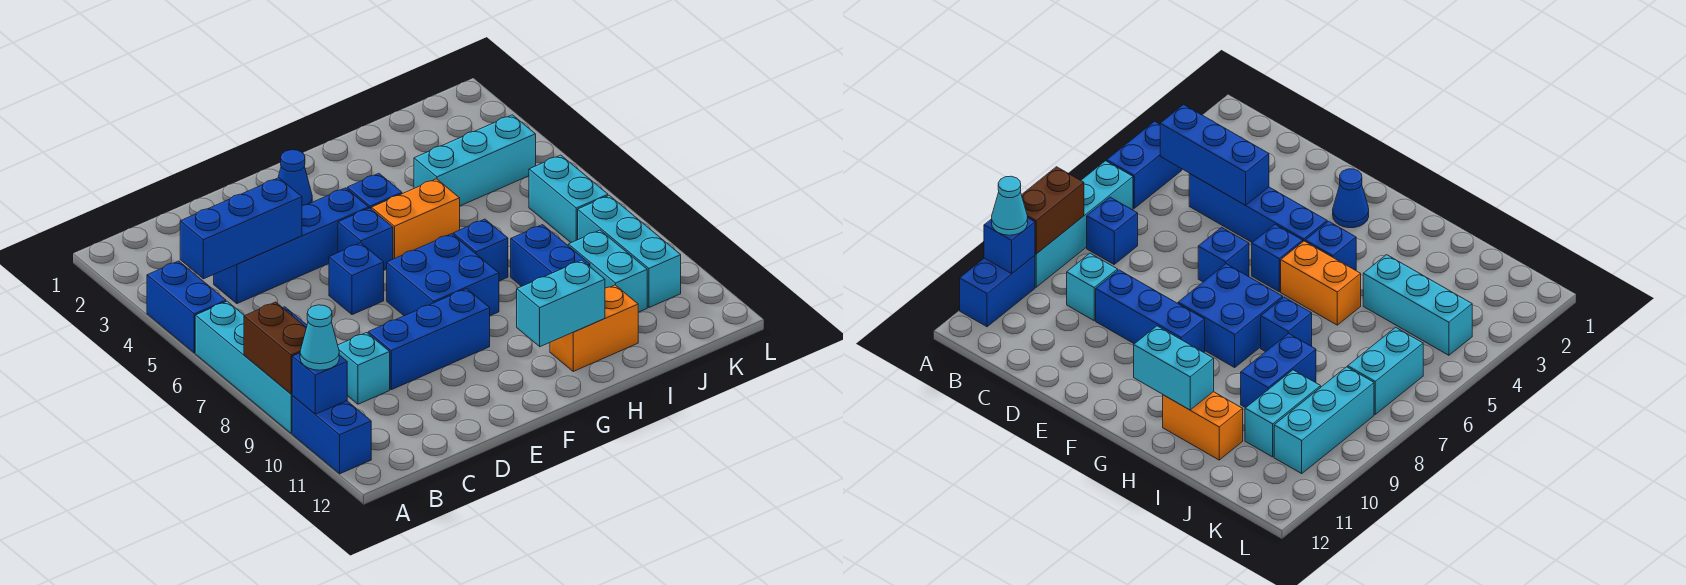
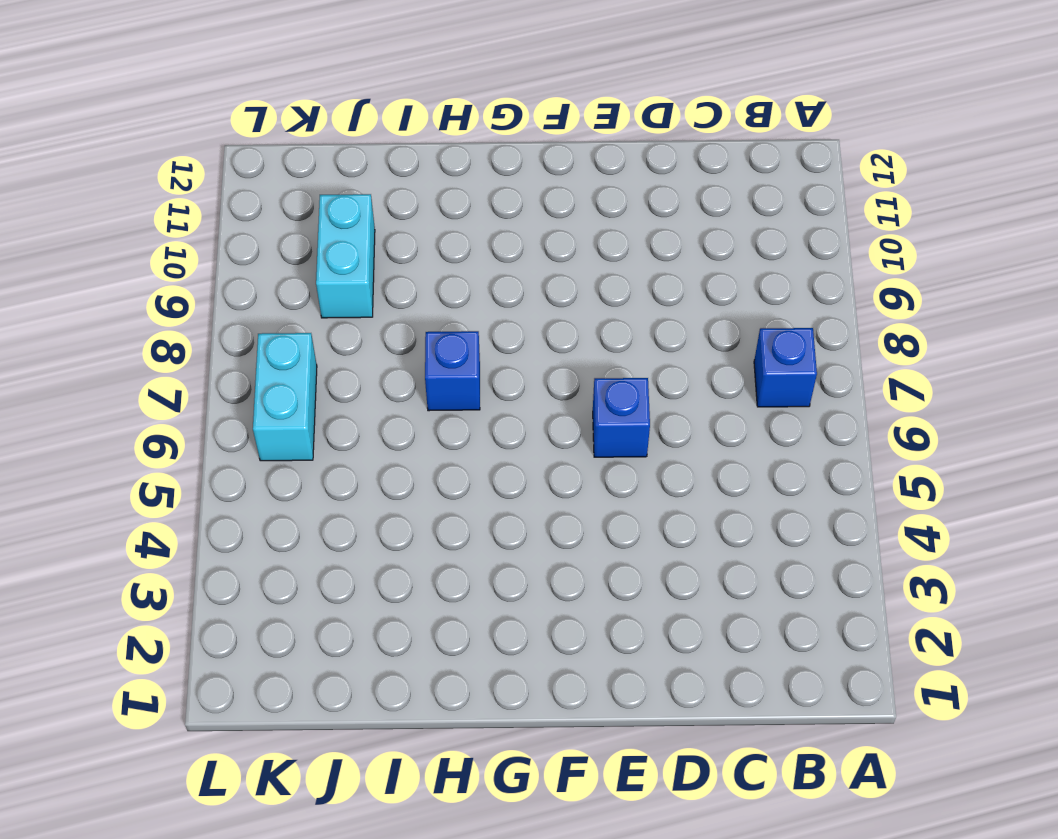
none -> blue brick A4:A5 level 1
none -> cyan brick A6:A9 level 1
none -> blue brick A10:A11 level 1

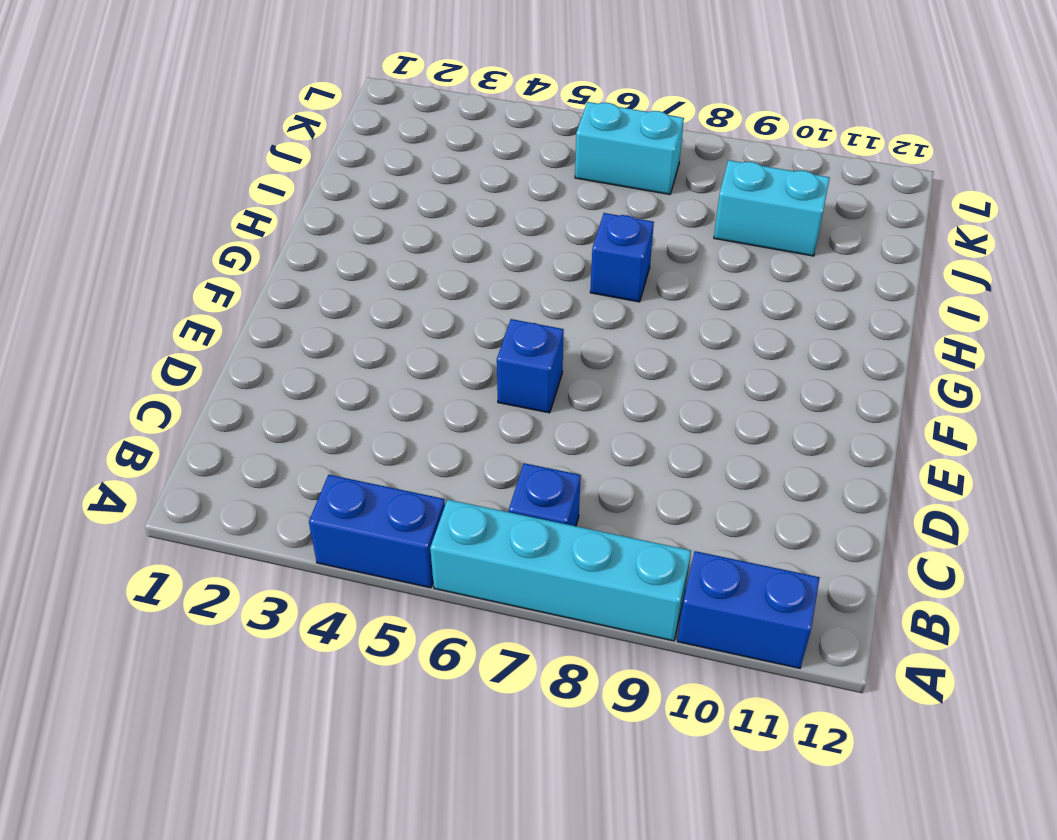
none -> blue brick C4:F4 level 1
none -> cyan brick C9 level 1
none -> blue brick D9:F9 level 1

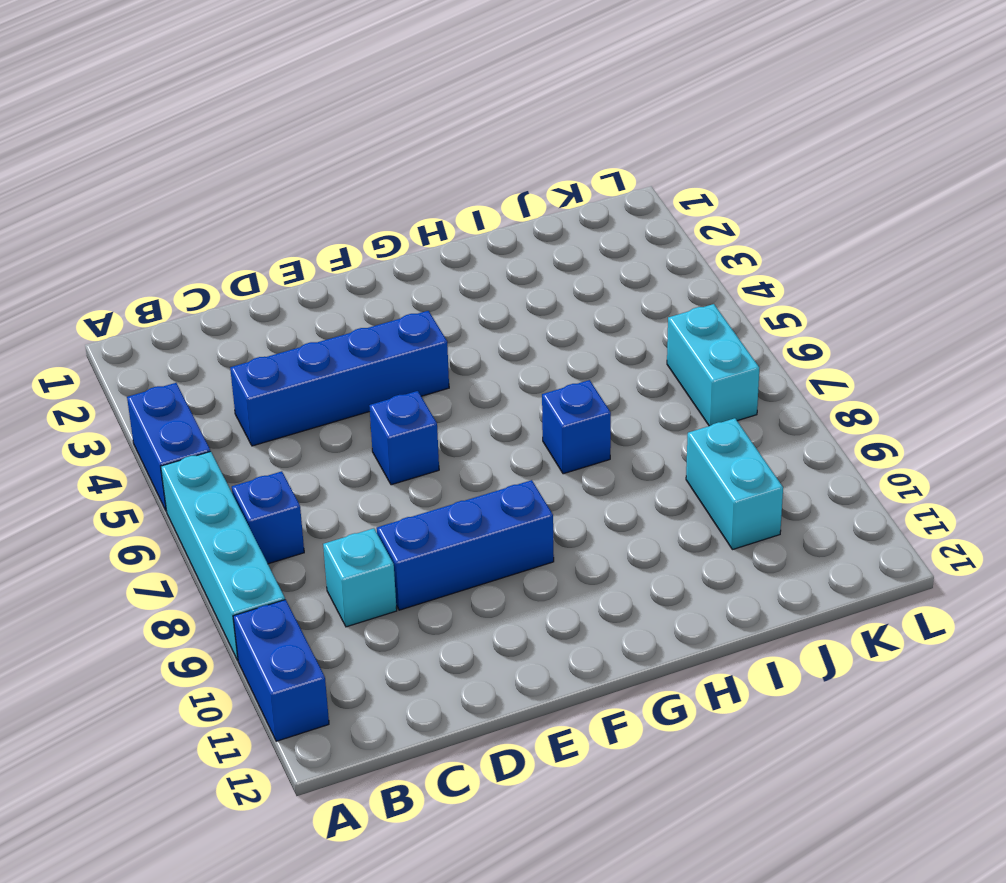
none -> blue cone F2 level 1
none -> blue brick F5 level 1
none -> blue brick F7:G8 level 1

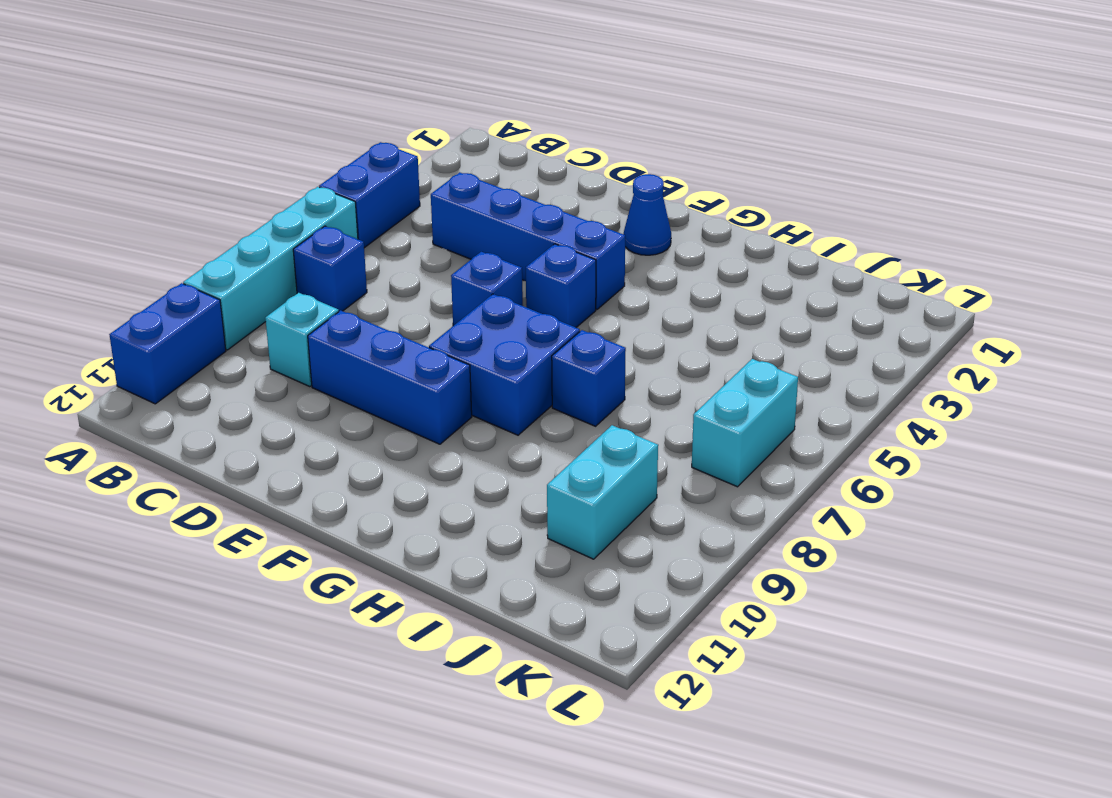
none -> blue brick G4 level 1
none -> orange brick G5:H5 level 1
none -> orange brick H11:I11 level 1

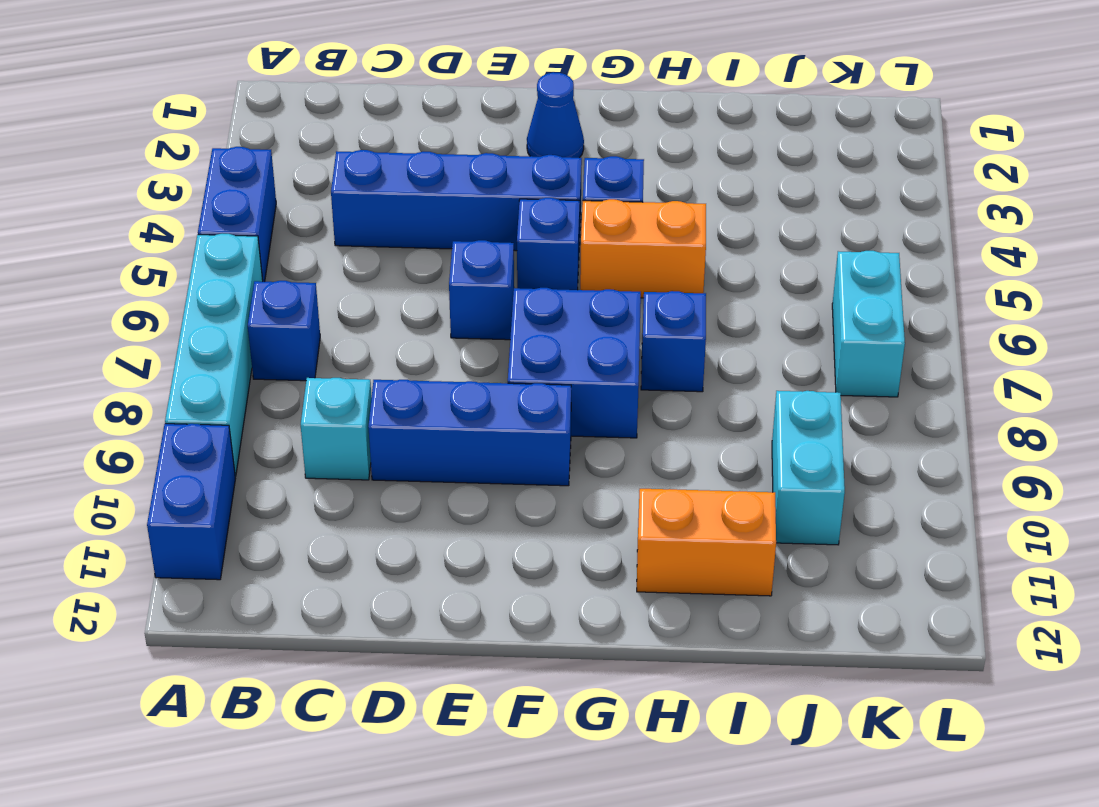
none -> cyan brick I4:K4 level 1
none -> blue brick I8:I9 level 1
none -> cyan brick K8:K10 level 1

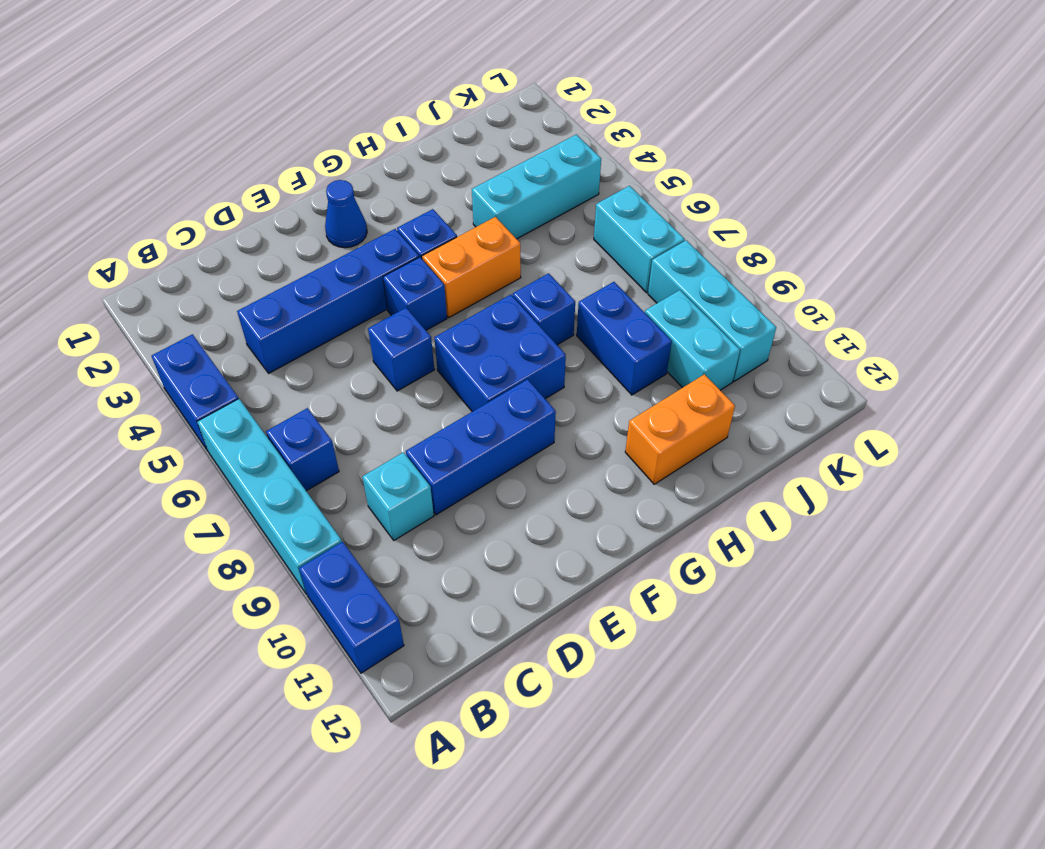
none -> brown brick A8:A9 level 2
none -> blue brick A10 level 2
none -> blue brick B4:D4 level 2

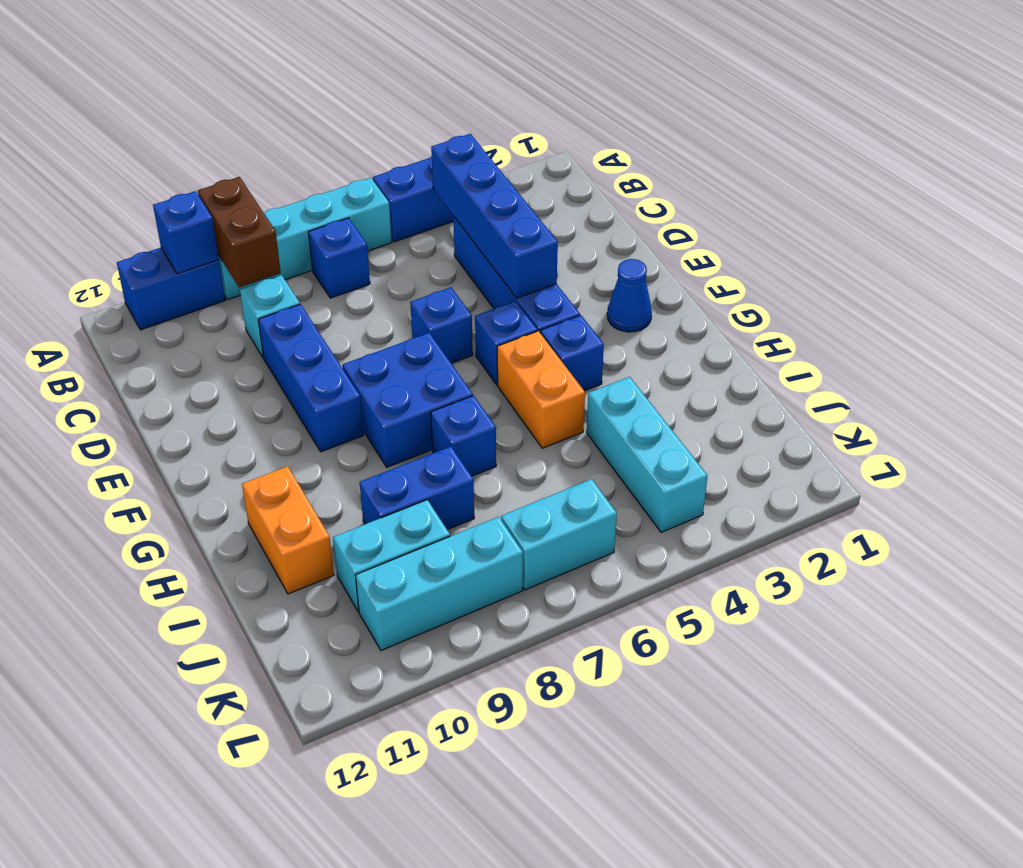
brown brick A9:B9 level 2 -> brown brick A8:A9 level 2
blue brick B4:E4 level 2 -> blue brick B4:D4 level 2
none -> cyan brick G11:H11 level 2
none -> cyan cone A10 level 3

